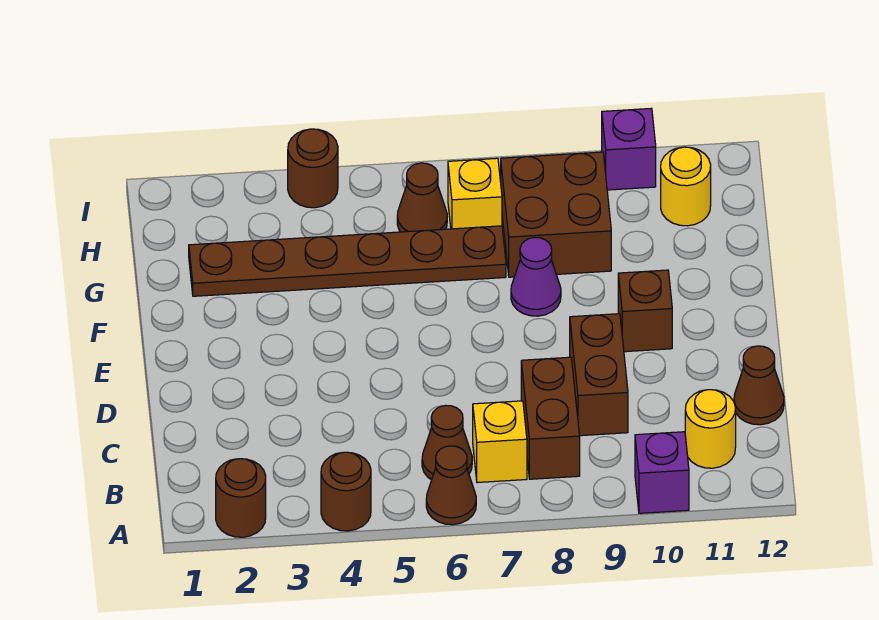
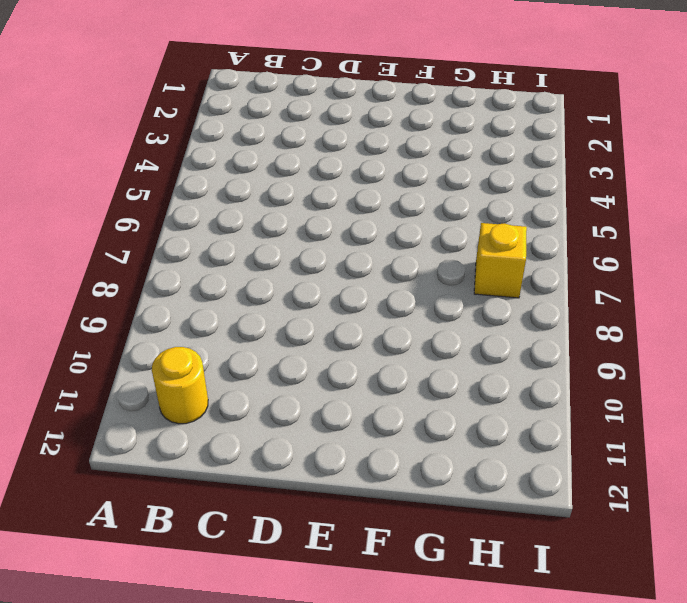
none -> brown round brick A2 level 1
none -> brown round brick A4 level 1
none -> brown cone A6 level 1

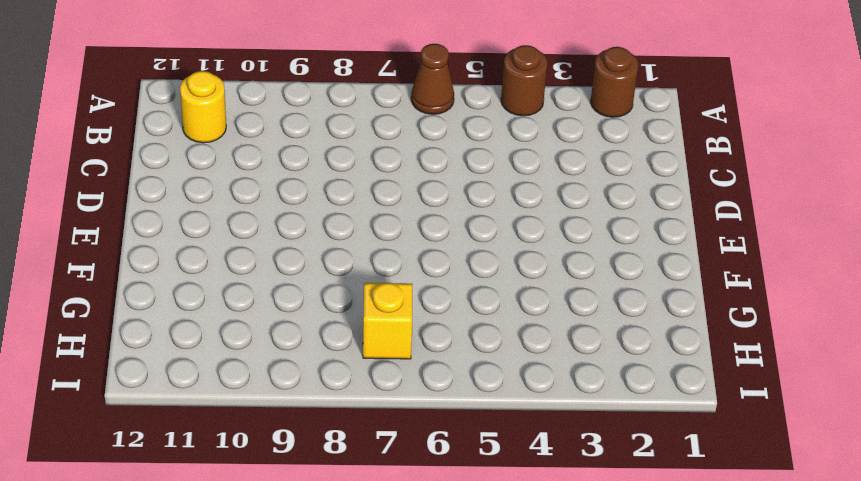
none -> purple brick A10 level 1
none -> brown cone B6 level 1
none -> yellow brick B7 level 1

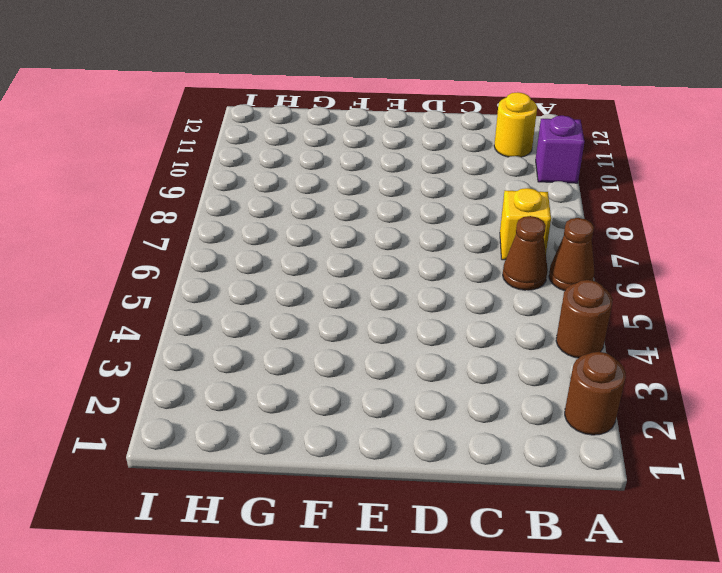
none -> brown brick B8:C8 level 1
none -> brown brick C9:D9 level 1
none -> brown cone C12 level 1

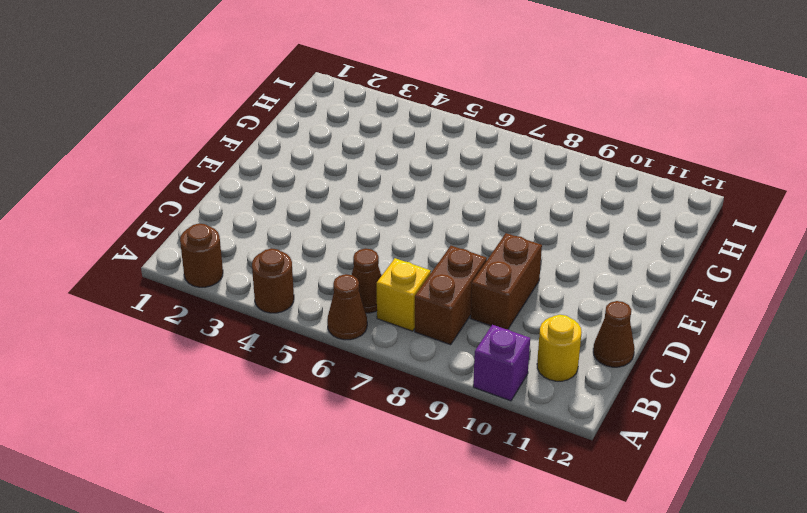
none -> brown brick E10 level 1
none -> purple cone F8 level 1
none -> brown plate G2:G7 level 1

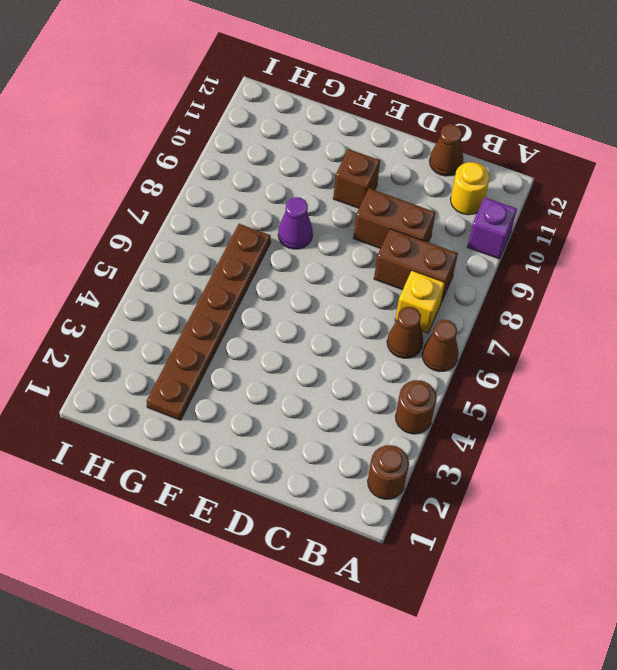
none -> brown brick G8:H9 level 1
none -> brown cone H6 level 1
none -> yellow brick H7 level 1

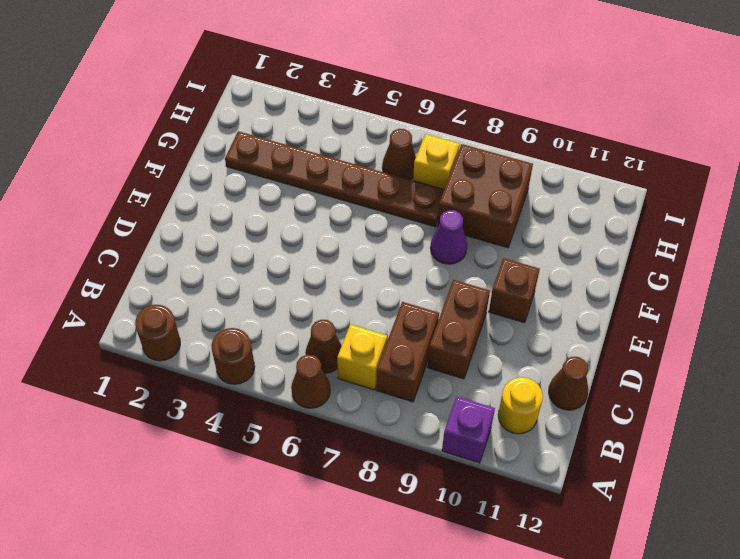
none -> yellow round brick H11 level 1
none -> brown round brick I4 level 1
none -> purple brick I10 level 1

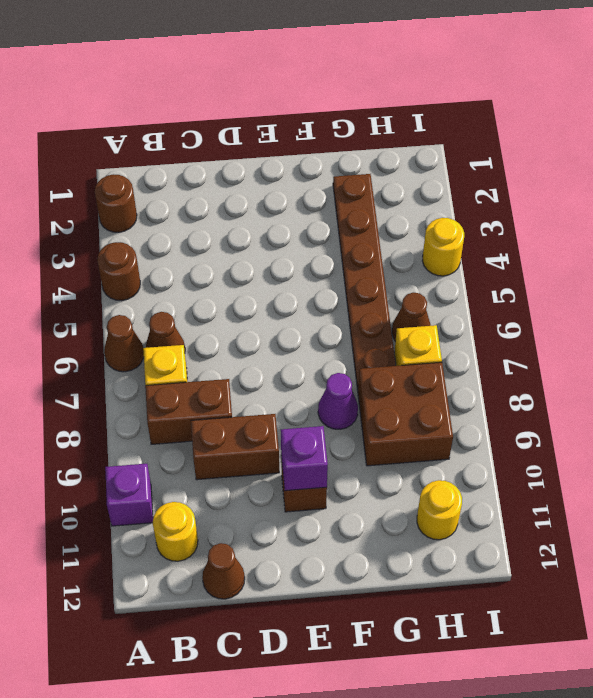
purple brick E10 level 2 -> purple brick I10 level 1
yellow round brick I4 level 1 -> brown round brick I4 level 1

